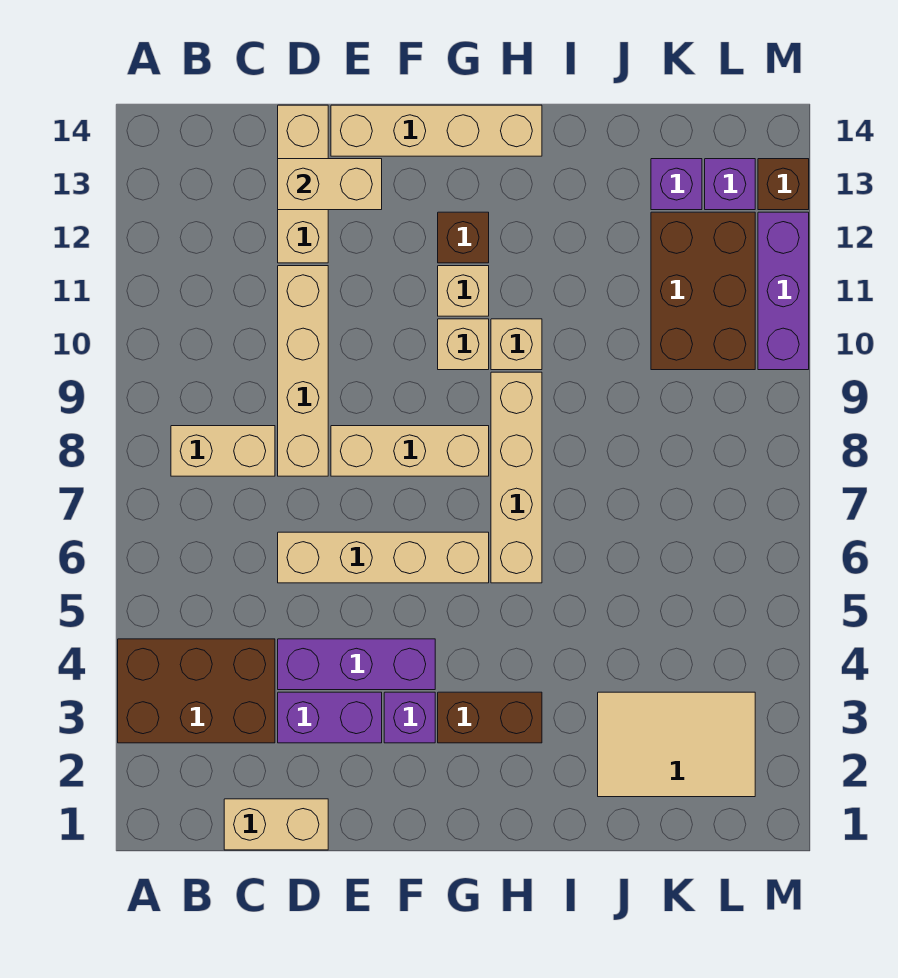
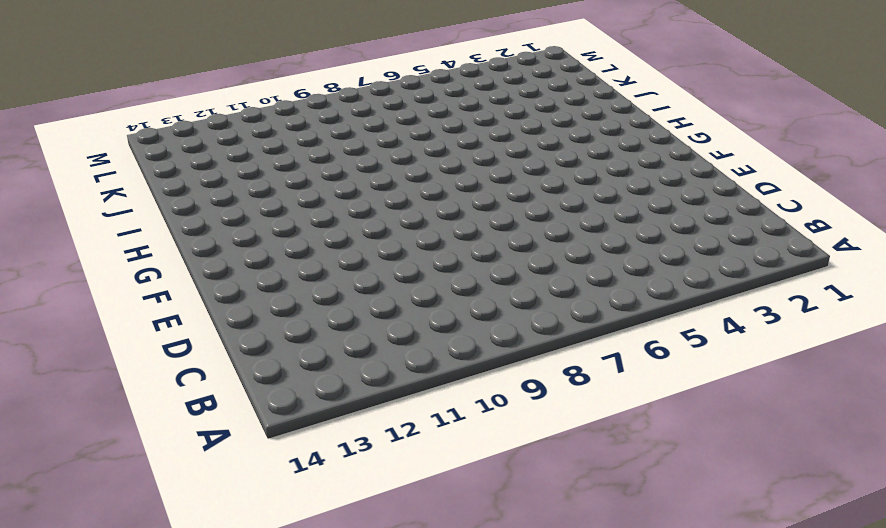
none -> brown brick A3:C4 level 1
none -> tan brick B8:C8 level 1
none -> tan brick C1:D1 level 1

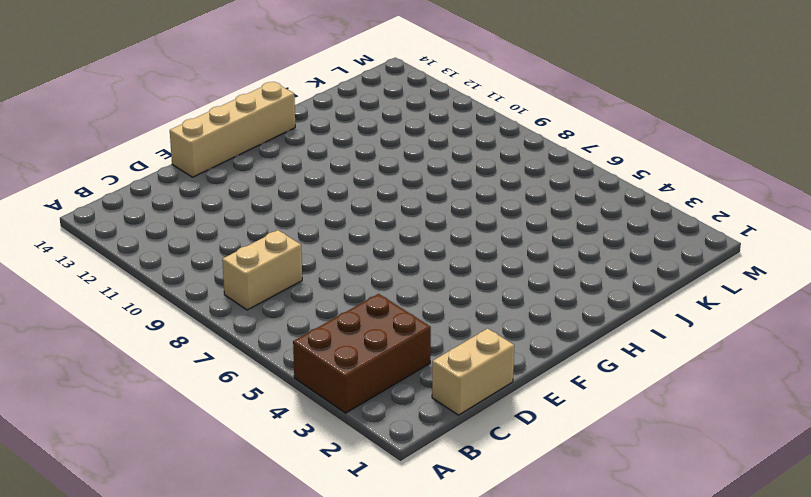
none -> purple brick D3:E3 level 1
none -> purple brick D4:F4 level 1
none -> tan brick D6:G6 level 1

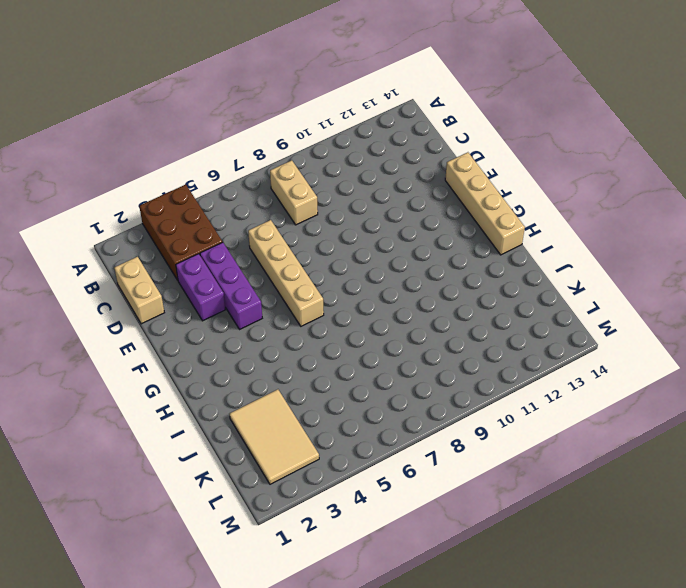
none -> tan brick D8:D11 level 1
none -> tan brick D12:D14 level 1
none -> tan brick E8:G8 level 1

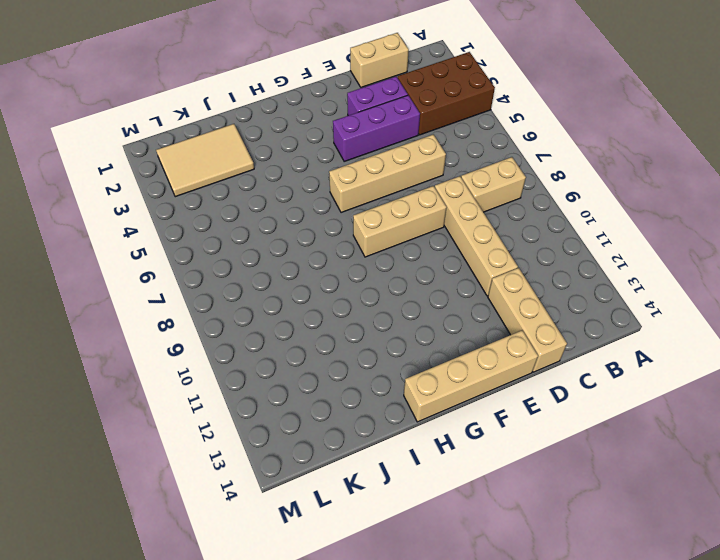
none -> purple brick F3 level 1
none -> brown brick G3:H3 level 1
none -> tan brick G10 level 1

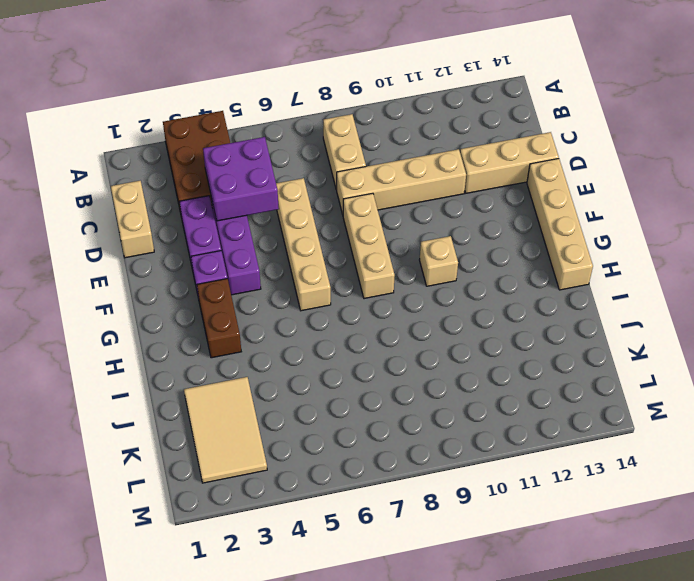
purple brick C4:D5 level 2 -> none
none -> tan brick G11 level 1
none -> brown brick G12 level 1
none -> tan brick H6:H9 level 1

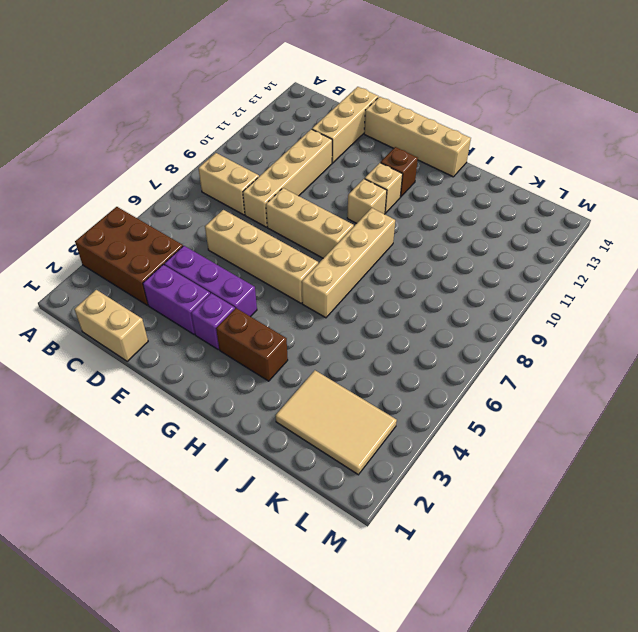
none -> tan brick H10 level 1
none -> brown brick K10:L12 level 1
none -> purple brick K13 level 1

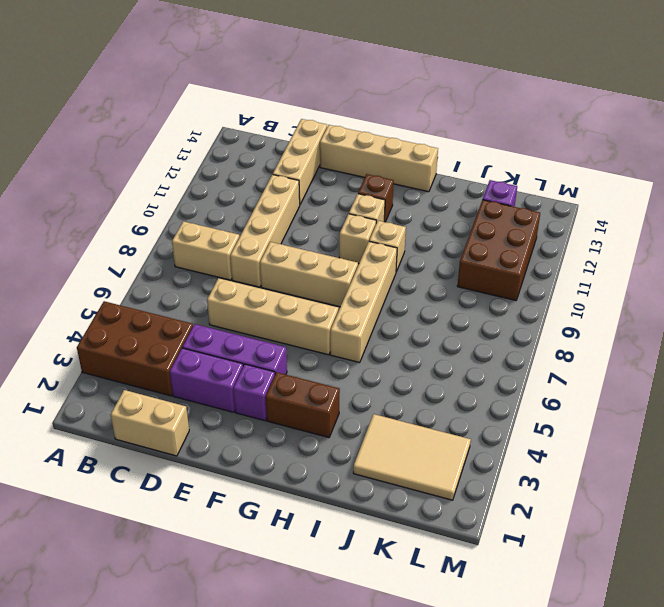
none -> purple brick L13 level 1
none -> purple brick M10:M12 level 1
none -> brown brick M13 level 1

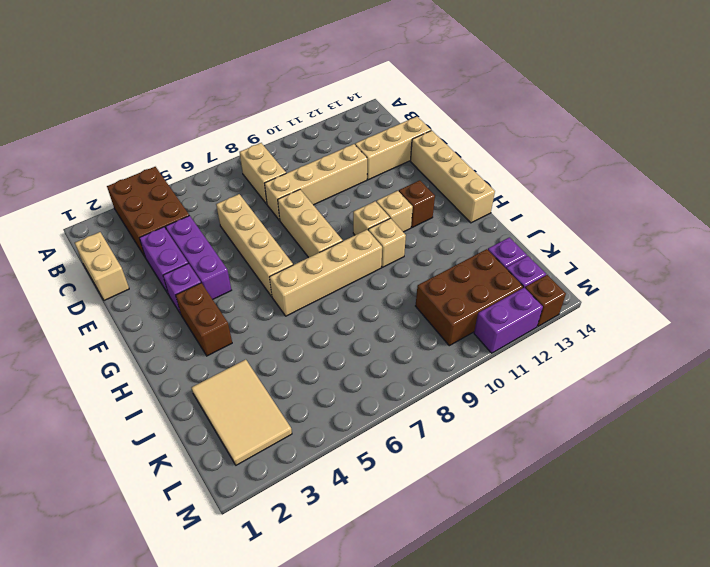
purple brick M11:M12 level 1 -> purple brick M10:M12 level 1
none -> tan brick D13:E13 level 2

